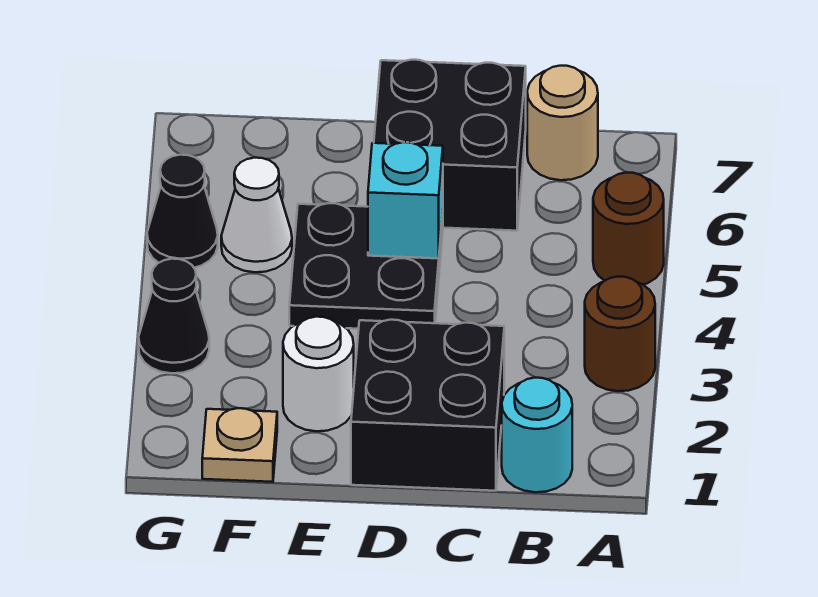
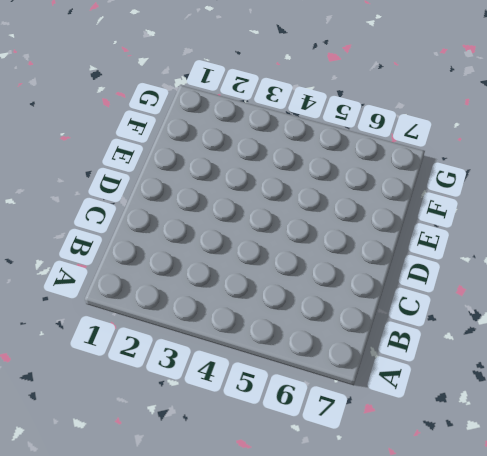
none -> brown round brick A3 level 1
none -> brown round brick A5 level 1
none -> cyan round brick B1 level 1

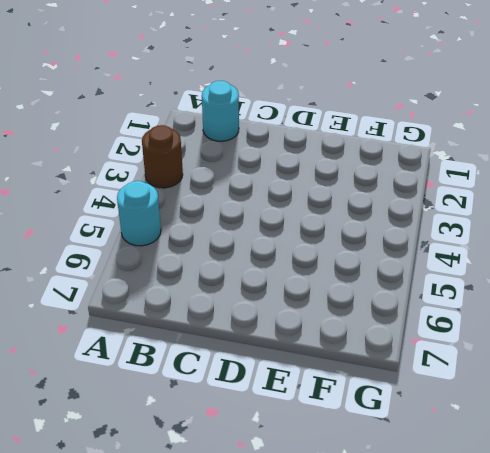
cyan round brick A5 level 1 -> brown round brick A5 level 1
none -> tan round brick B7 level 1
none -> black brick C1:D2 level 1
none -> black brick C6:D7 level 1

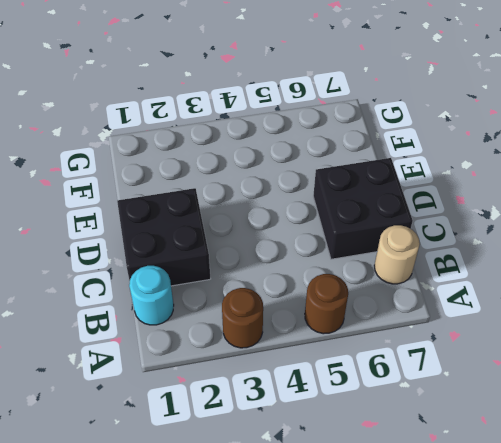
none -> black plate D4:E5 level 1
none -> white round brick E2 level 1
none -> tan plate F1 level 1

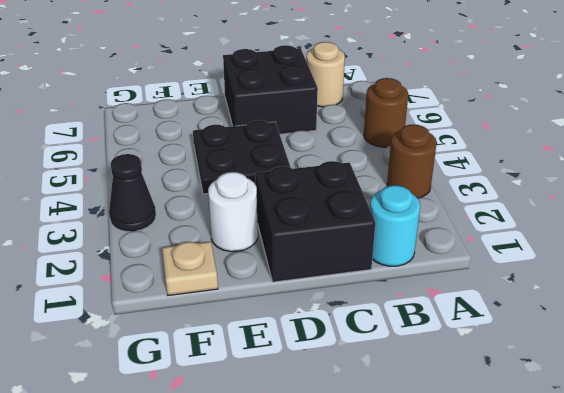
none -> white cone F5 level 1
none -> black cone G5 level 1
none -> cyan brick D5 level 2

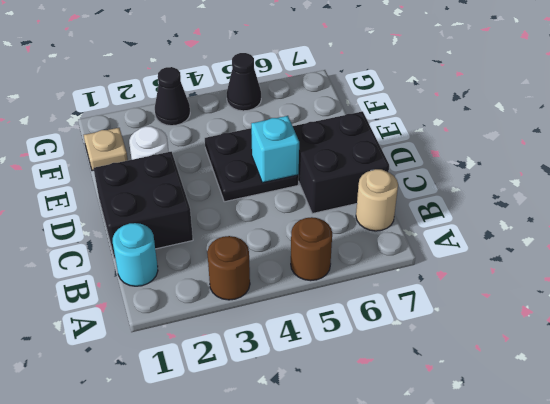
none -> white cone F5 level 1

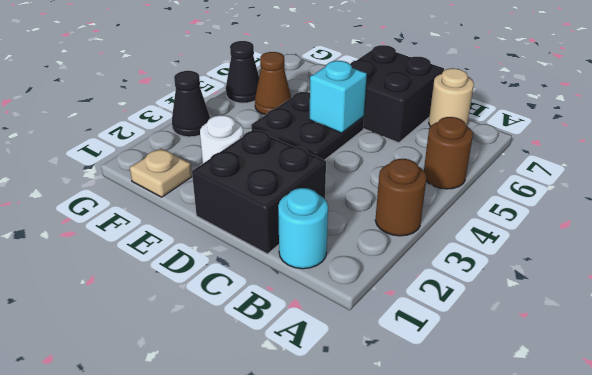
brown cone F5 level 1 -> white cone F5 level 1

